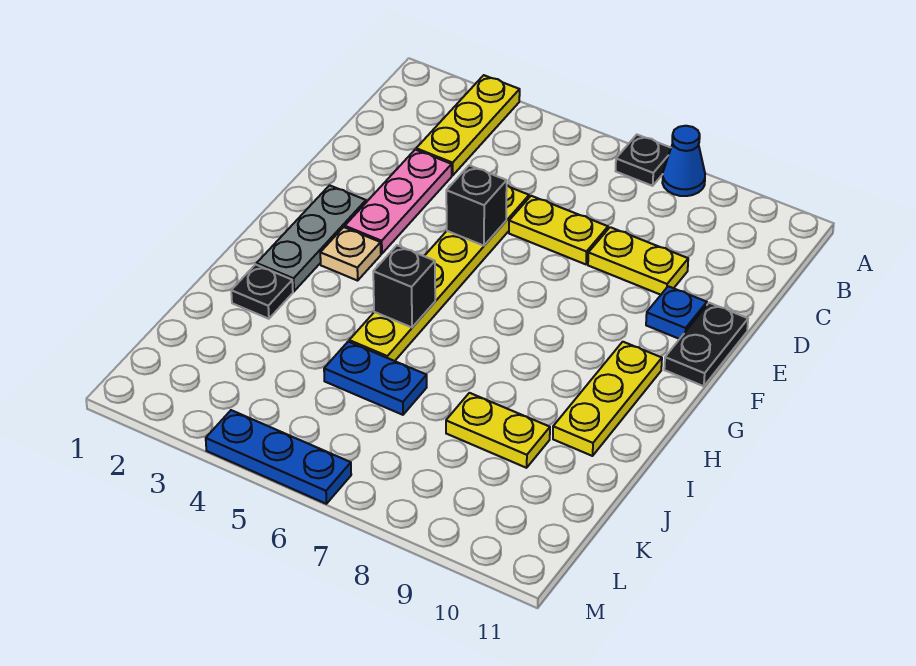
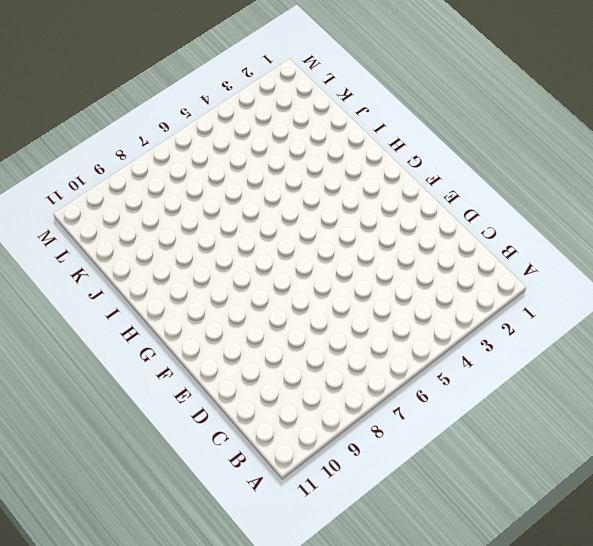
none -> yellow plate A3:C3 level 1
none -> black plate A7 level 1
none -> blue cone A8 level 1

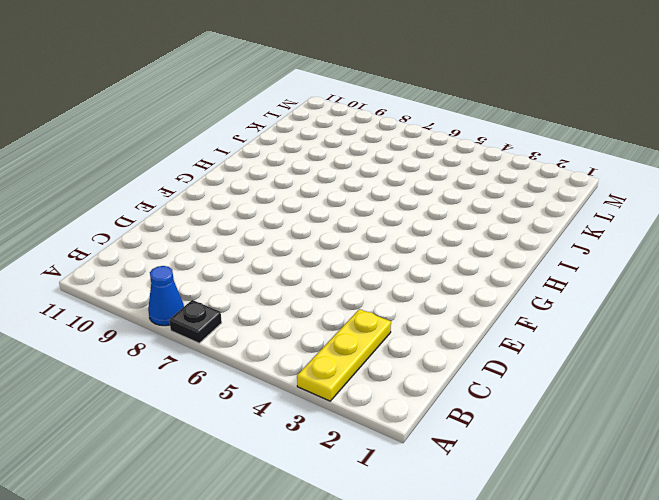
none -> pink plate D3:F3 level 1
none -> yellow plate D5:I5 level 1
none -> yellow plate D6:D7 level 1

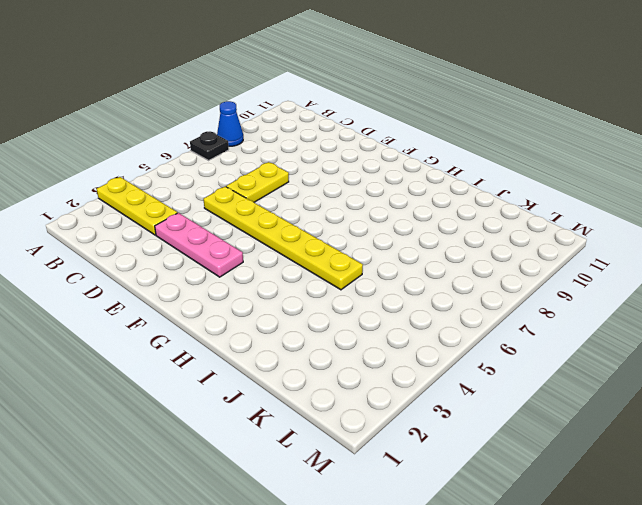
none -> yellow plate D8:D9 level 1
none -> blue plate E10 level 1
none -> black plate E11:F11 level 1

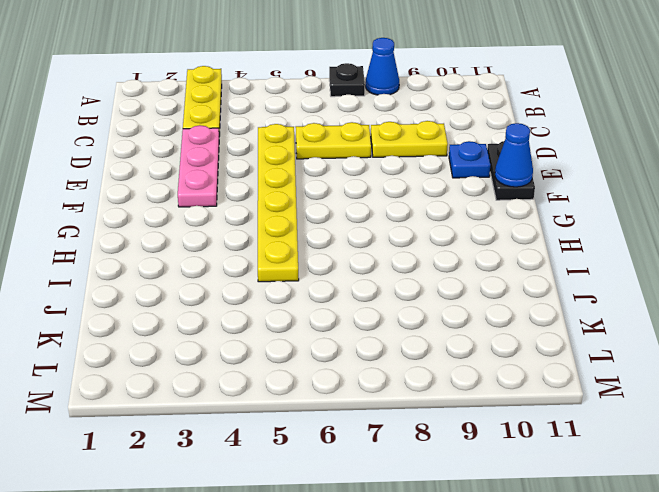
blue cone F11 level 2 -> none
none -> grey plate F2:H2 level 1
none -> tan plate G3 level 1
none -> yellow plate G10:I10 level 1

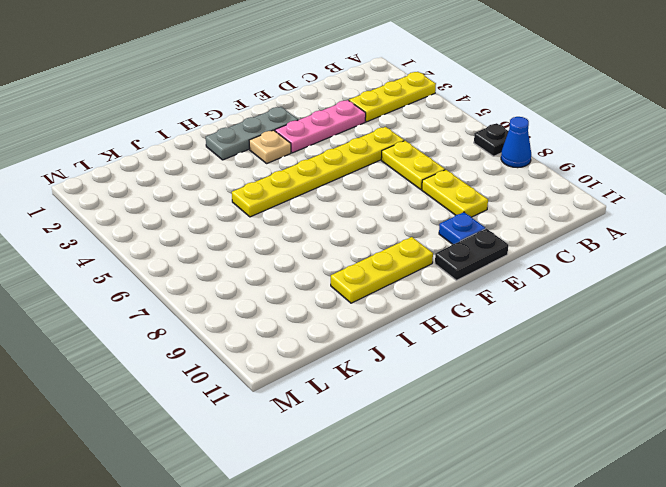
none -> black plate I2 level 1
none -> blue plate J5:J6 level 1
none -> yellow plate J8:J9 level 1

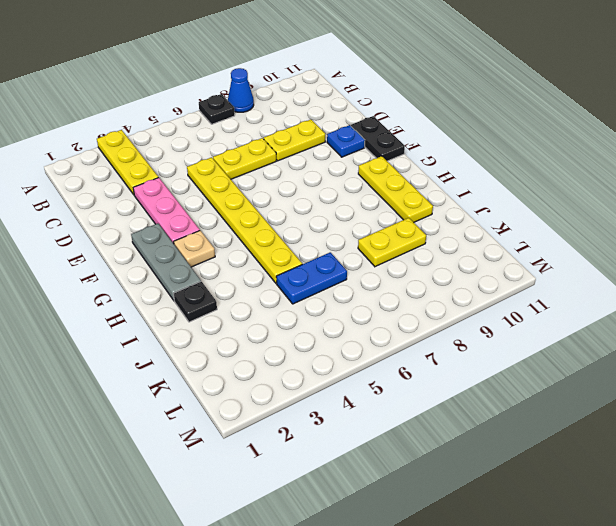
none -> blue plate M4:M6 level 1
none -> black brick E5 level 2
none -> black brick H5 level 2

